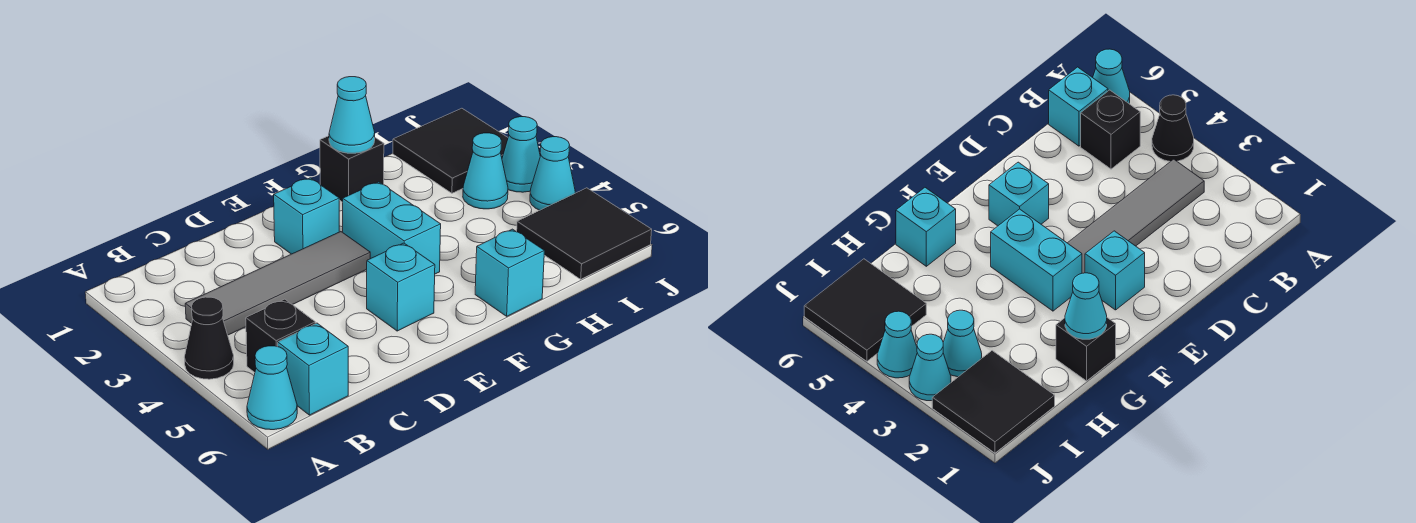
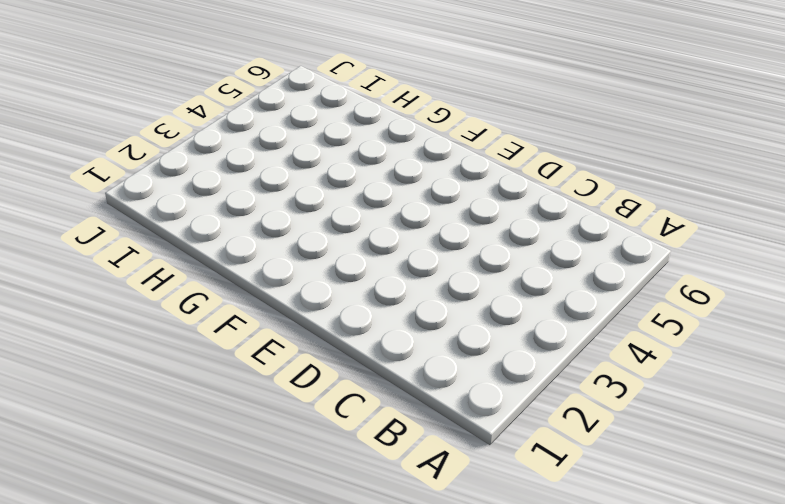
none -> black cone A4 level 1
none -> cyan cone A6 level 1
none -> grey tile B3:E3 level 1

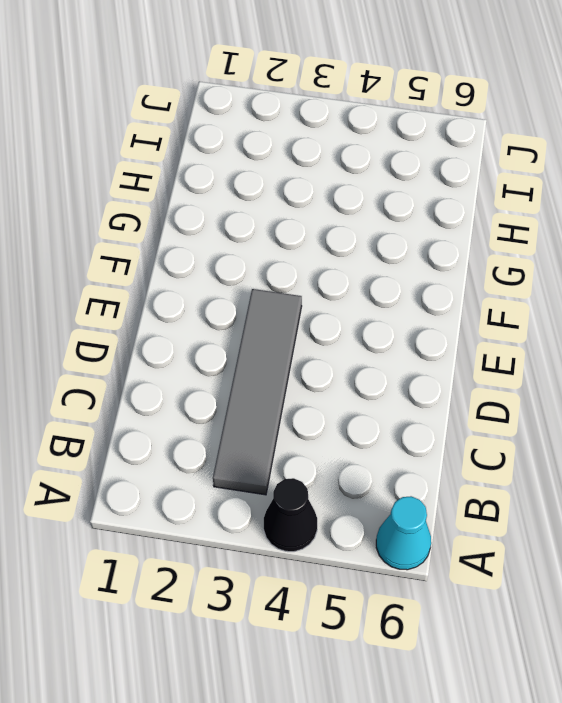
none -> black brick B5 level 1
none -> cyan brick B6 level 1
none -> cyan brick E2 level 1

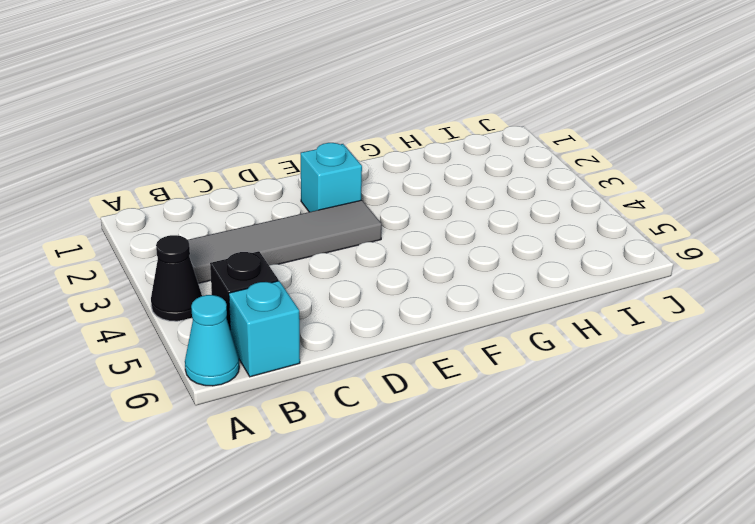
none -> cyan brick E5 level 1
none -> cyan brick F3:F4 level 1
none -> black brick G1 level 1

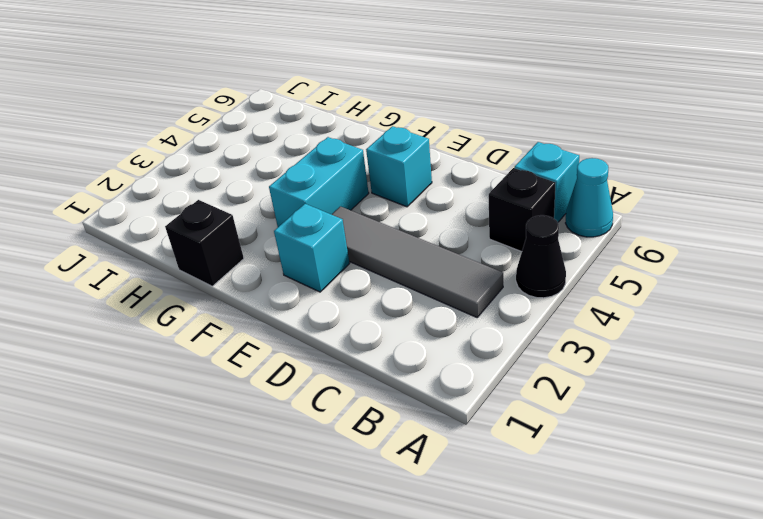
none -> cyan brick G6 level 1
none -> black tile I1:J2 level 1
none -> cyan cone I3 level 1

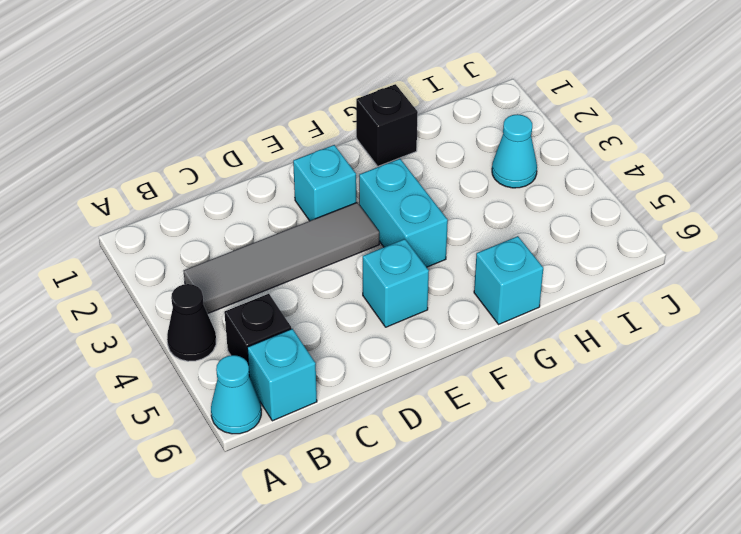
none -> black tile I1:J2 level 1
none -> black tile I5:J6 level 1
none -> cyan cone J3 level 1

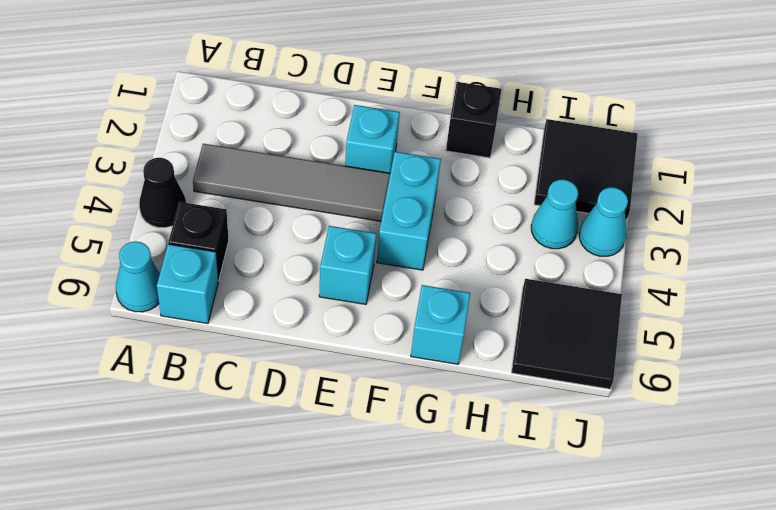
none -> cyan cone J4 level 1
none -> cyan cone G1 level 2

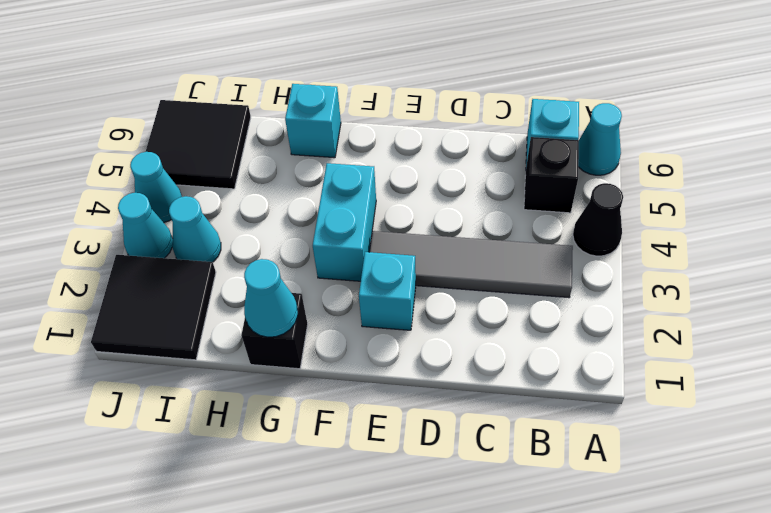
none -> cyan brick E5 level 1

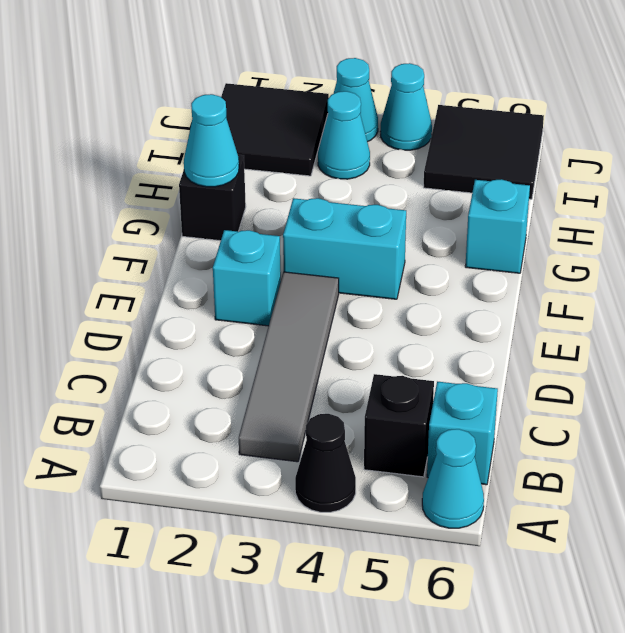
none -> cyan brick E5 level 1

